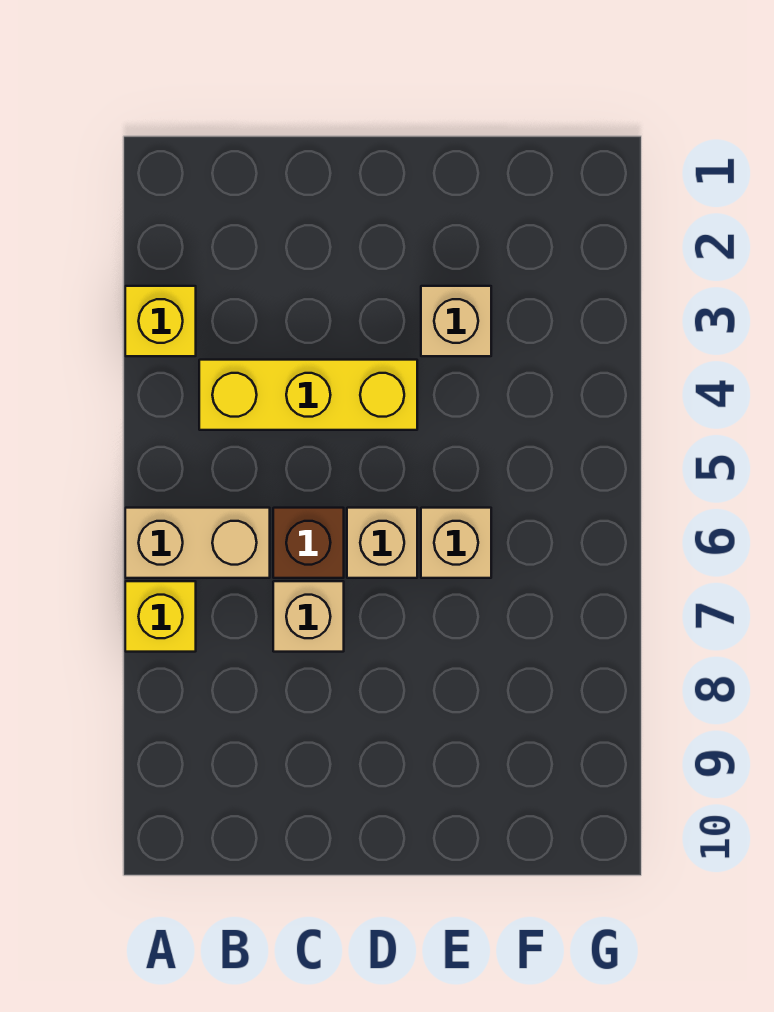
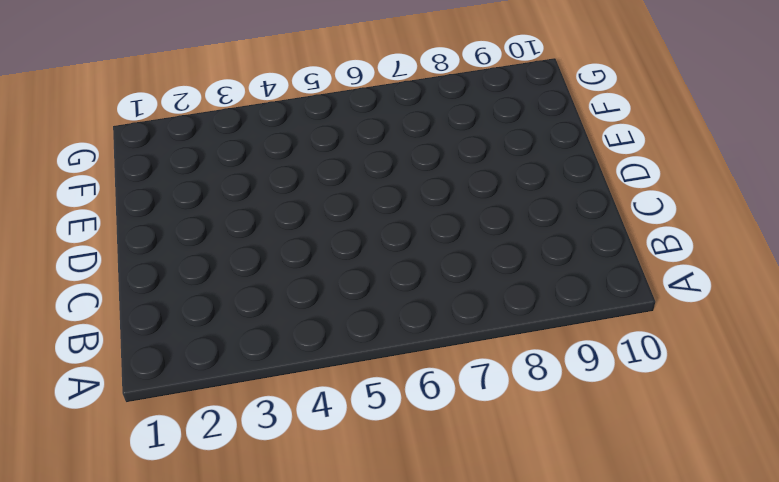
none -> yellow brick A3 level 1
none -> tan brick A6:B6 level 1

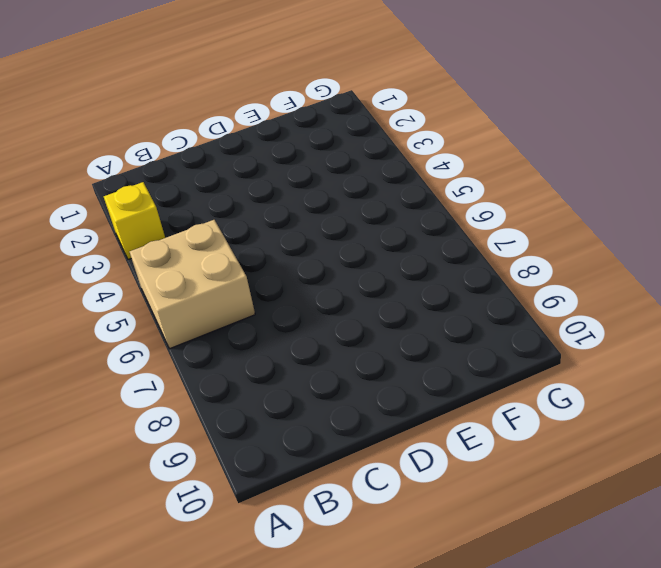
tan brick A5:B6 level 1 -> tan brick A6:B6 level 1
none -> yellow brick A7 level 1
none -> yellow brick B4:D4 level 1

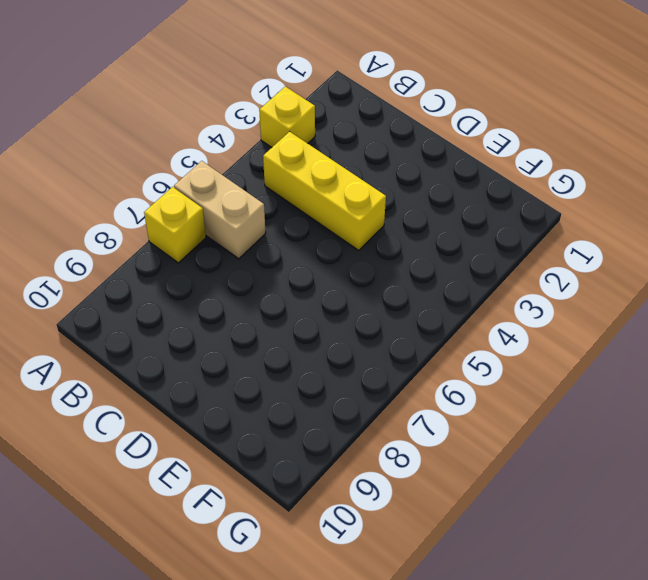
none -> brown brick C6 level 1
none -> tan brick C7 level 1

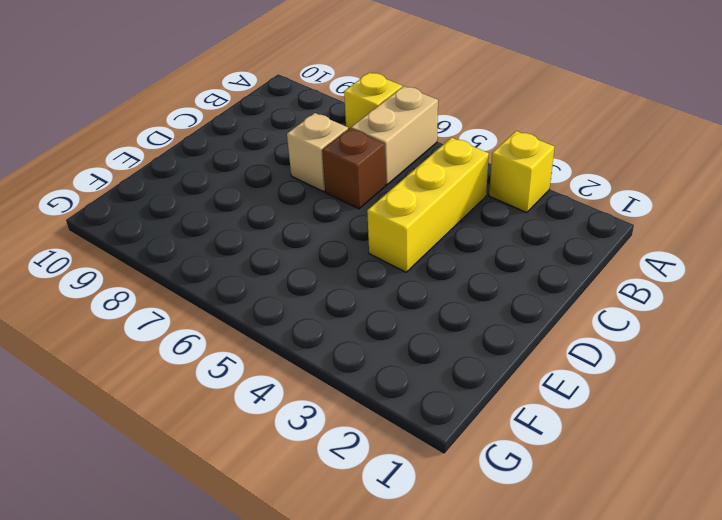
none -> tan brick D6 level 1
none -> tan brick E3 level 1

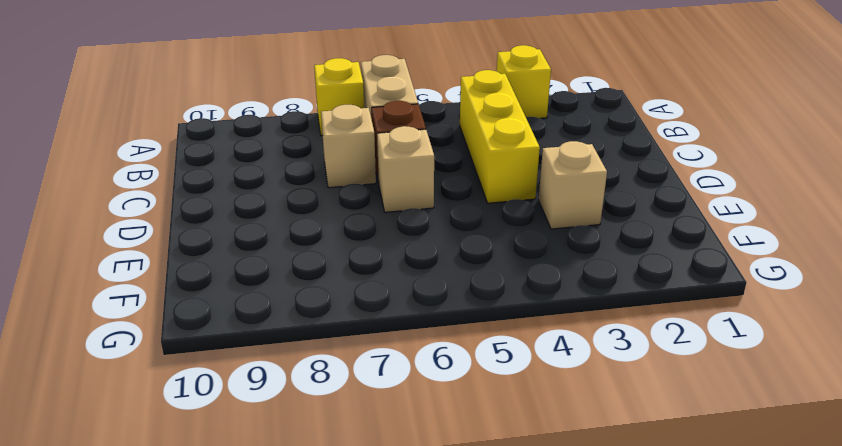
none -> tan brick E6 level 1

